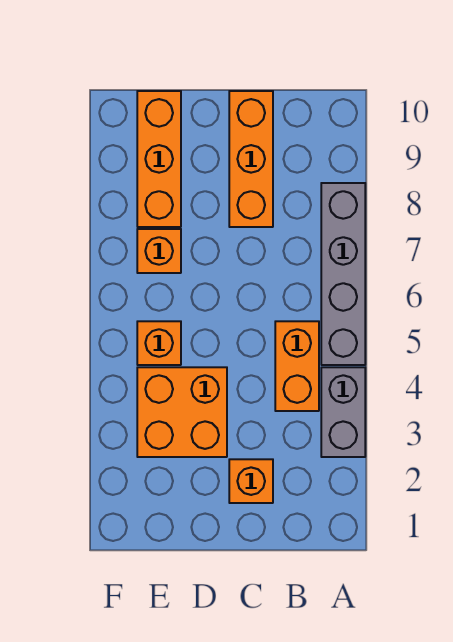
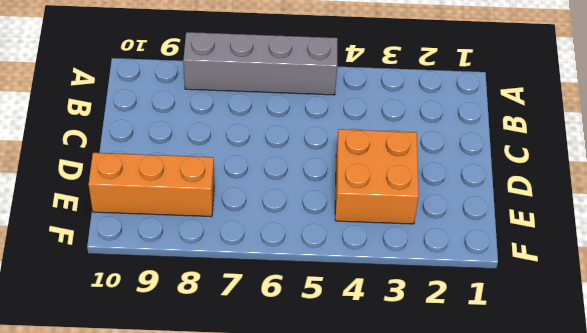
none -> grey brick A3:A4 level 1
none -> orange brick B4:B5 level 1

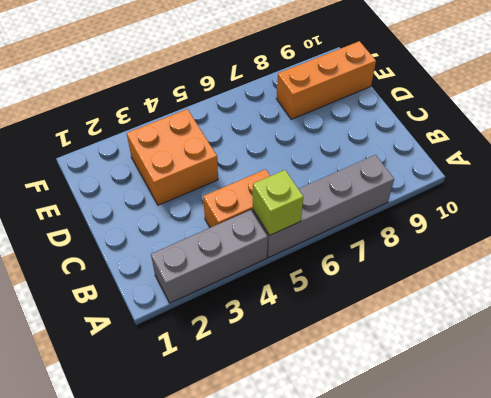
grey brick A2:A4 level 1 -> grey brick A3:A4 level 1
lime brick A5 level 2 -> none
none -> orange brick C2 level 1
none -> orange brick C8:C10 level 1

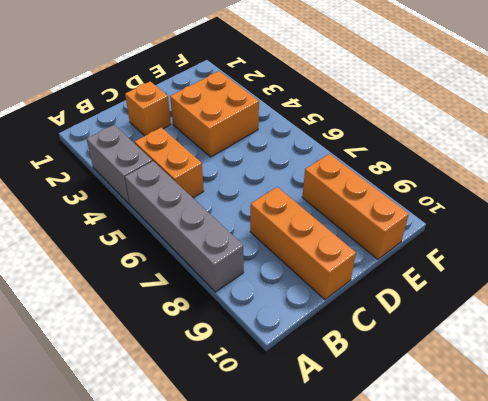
none -> orange brick E5 level 1
none -> orange brick E7 level 1

